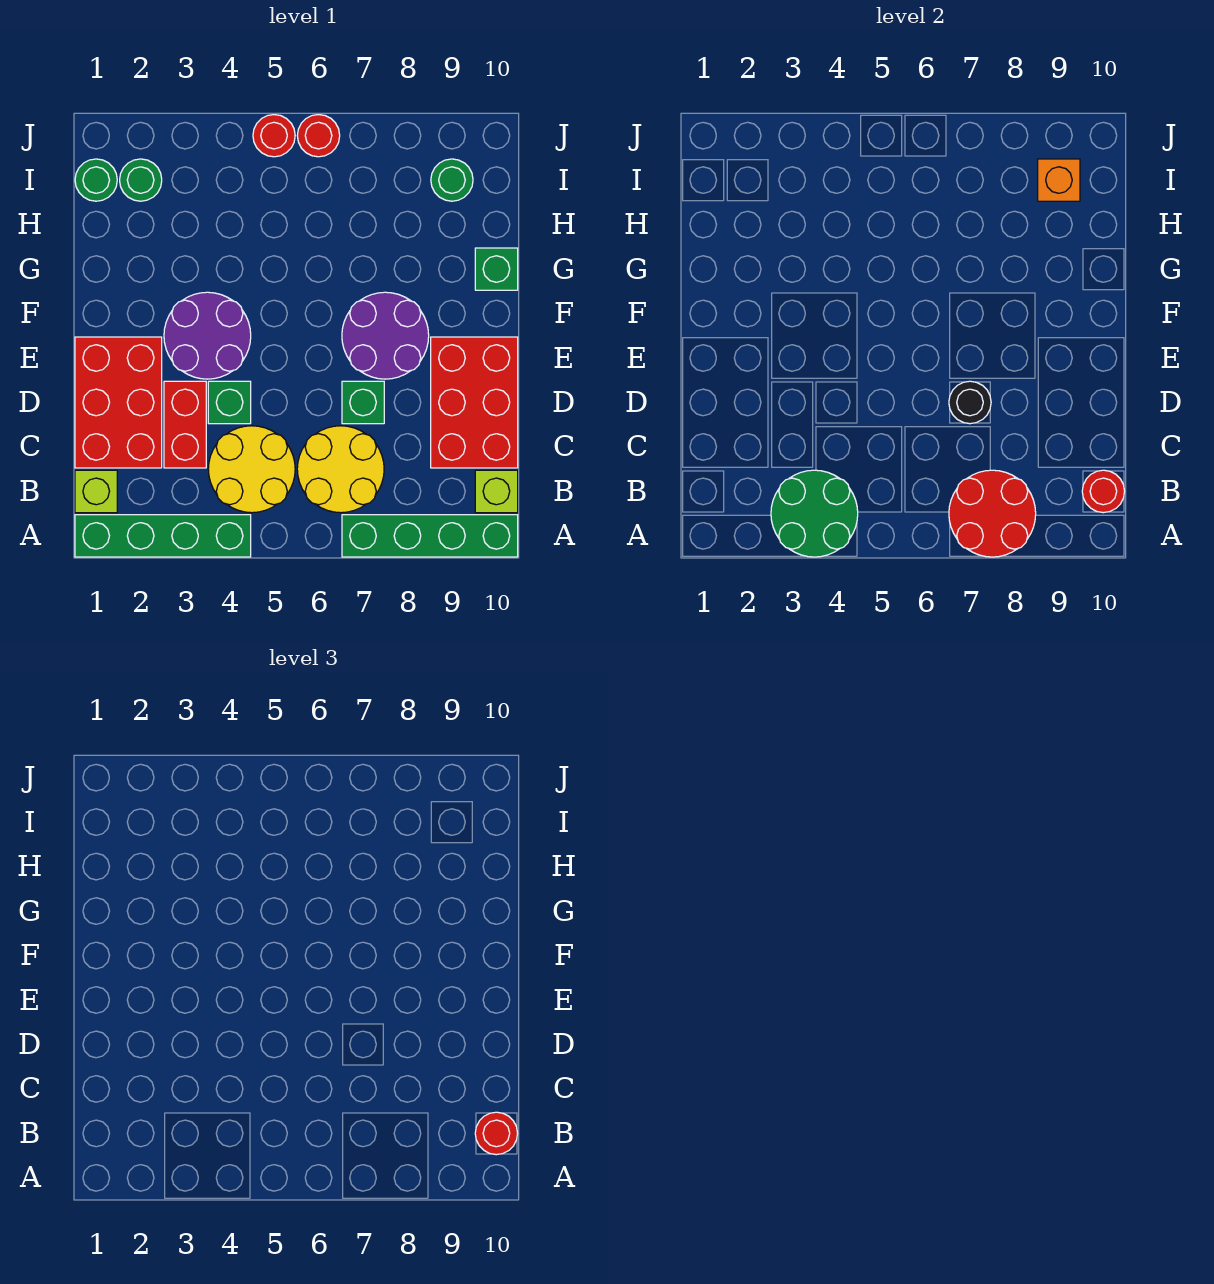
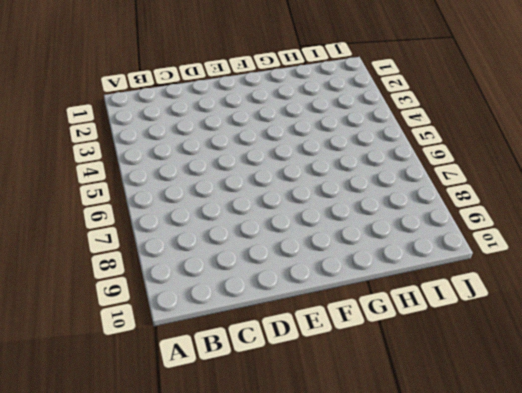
none -> green brick A1:A4 level 1
none -> green brick A7:A10 level 1
none -> lime brick B1 level 1

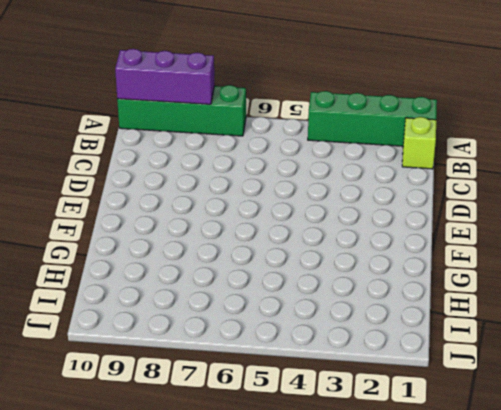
purple brick A8:A10 level 2 -> red round brick A7:B8 level 2
none -> yellow round brick B4:C5 level 1
none -> yellow round brick B6:C7 level 1
none -> lime brick B10 level 1

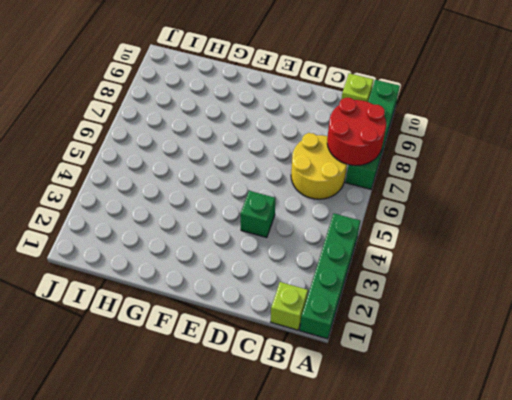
none -> yellow round brick B4:C5 level 1
none -> red brick C1:E2 level 1
none -> red brick C3:D3 level 1

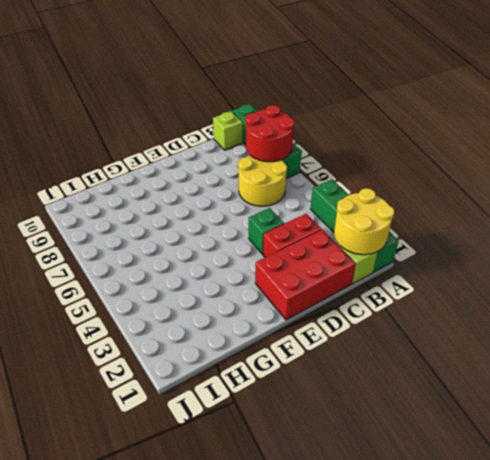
yellow round brick A1:B2 level 2 -> yellow round brick B4:C5 level 1
none -> red brick C9:E10 level 1
none -> green brick D7 level 1
none -> purple round brick E3:F4 level 1

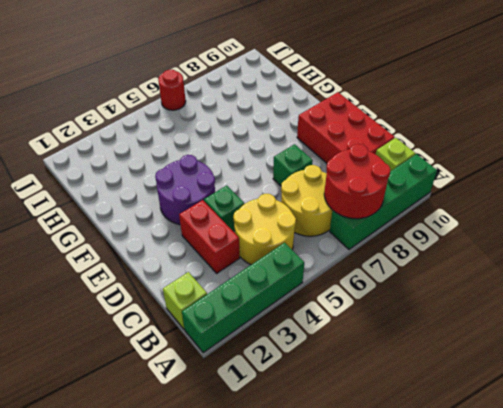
none -> red brick C1:E2 level 1
none -> purple round brick E7:F8 level 1
none -> green brick G10 level 1

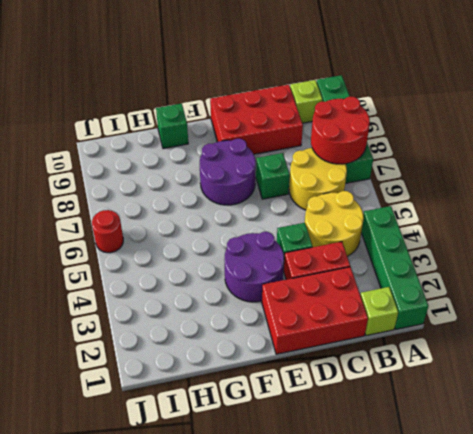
none -> green round brick I1 level 1
none -> green round brick I2 level 1
none -> green round brick I9 level 1

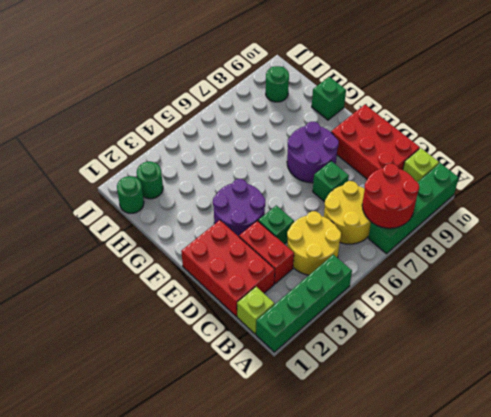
none -> red round brick J5 level 1
none -> red round brick J6 level 1
none -> green round brick A3:B4 level 2

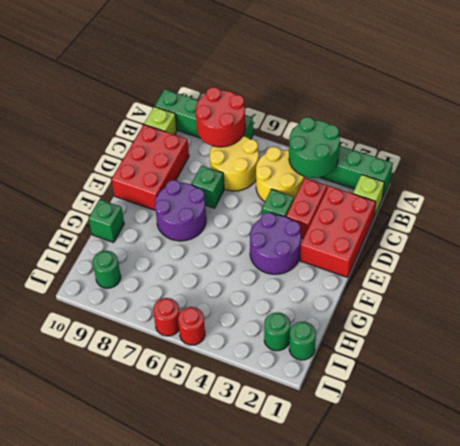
none -> red round brick B10 level 2
none -> black round brick D7 level 2
none -> orange brick I9 level 2

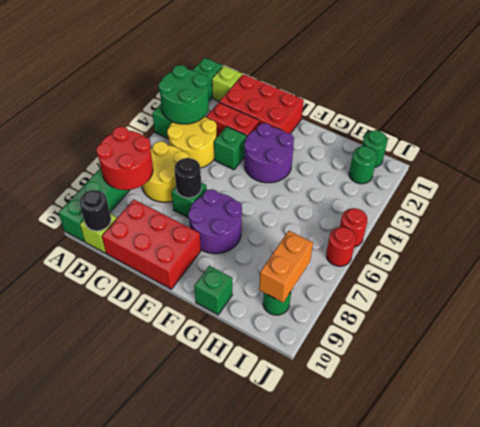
black round brick B10 level 2 -> red round brick B10 level 2
orange brick I8:I9 level 2 -> orange brick I9 level 2
none -> red round brick B10 level 3

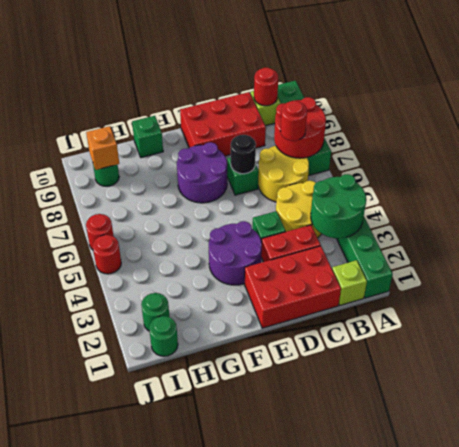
red round brick B7 level 3 -> red round brick B10 level 3

